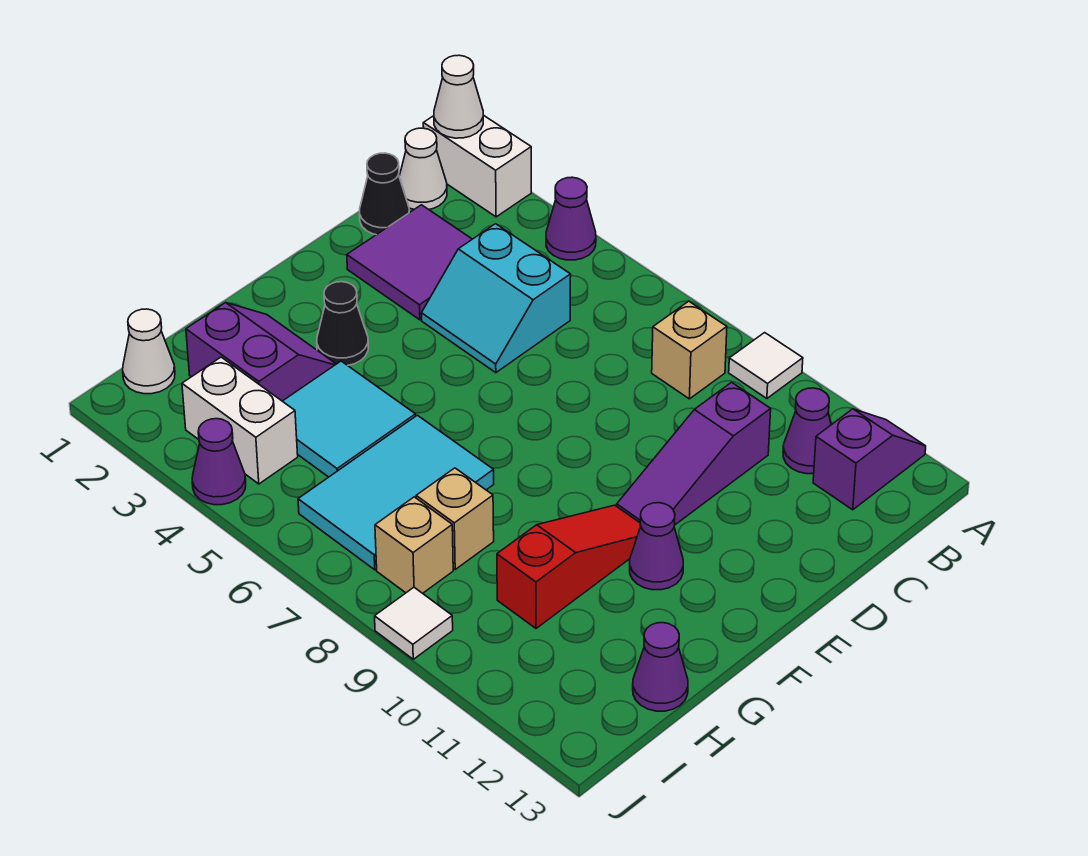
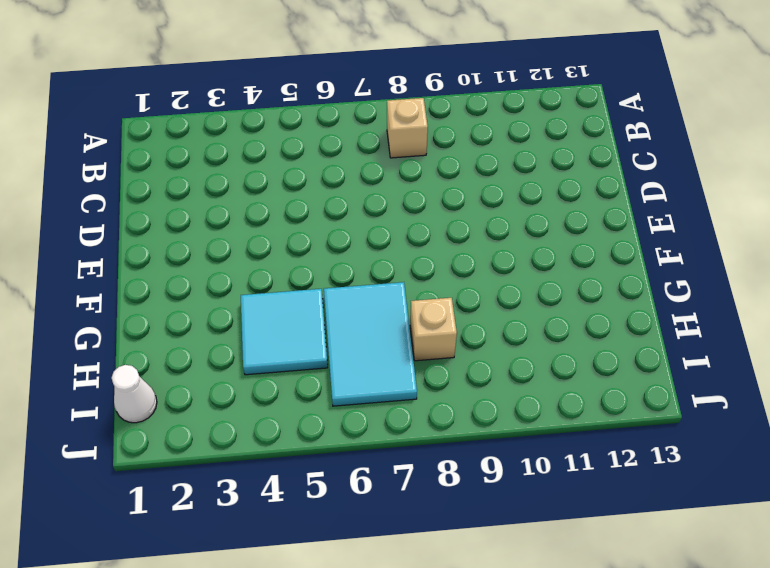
none -> white brick A1:A2 level 1
none -> purple cone A4 level 1
none -> white tile A9 level 1

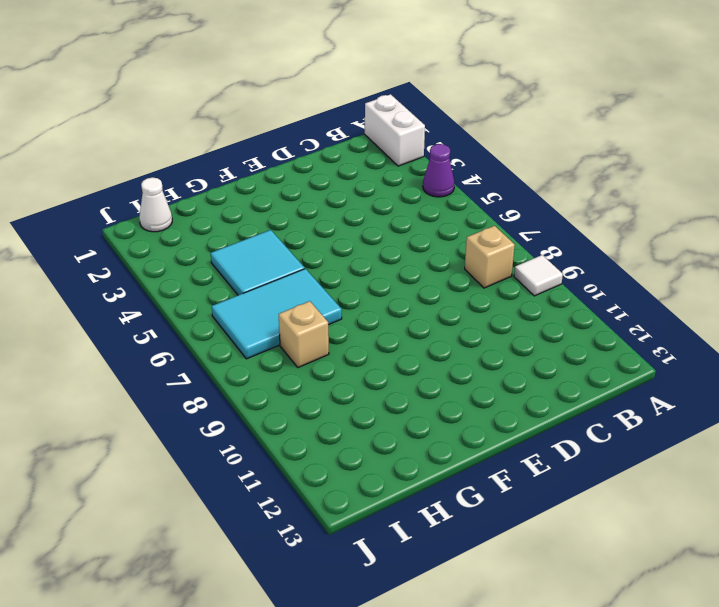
none -> purple slope A12:B12 level 1 top B
none -> white cone B1 level 1
none -> purple cone B11 level 1

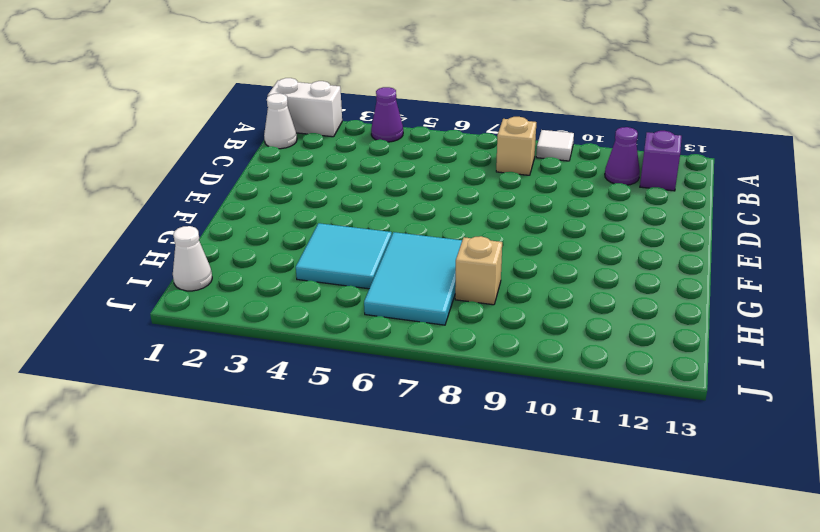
none -> black cone C1 level 1
none -> purple tile C2:D3 level 1
none -> cyan slope C4:D5 level 1 top C

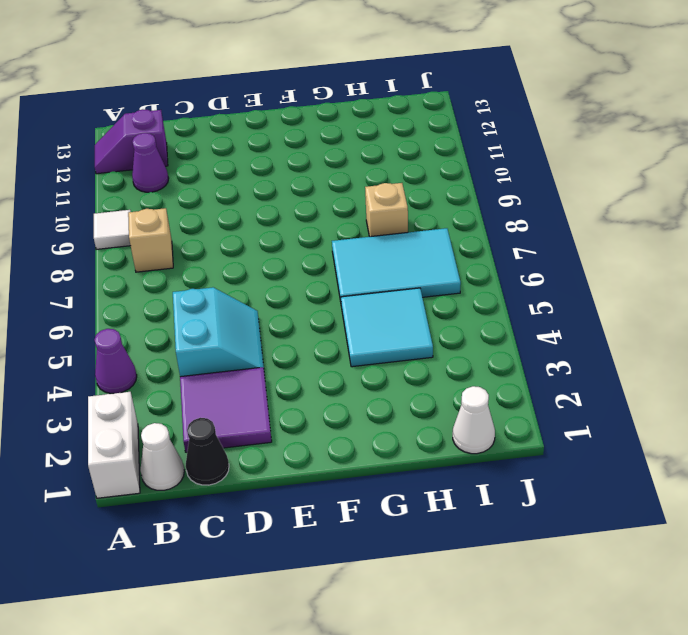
none -> purple slope C10:E10 level 1 top C
none -> black cone F3 level 1
none -> red slope F10:H10 level 1 top H

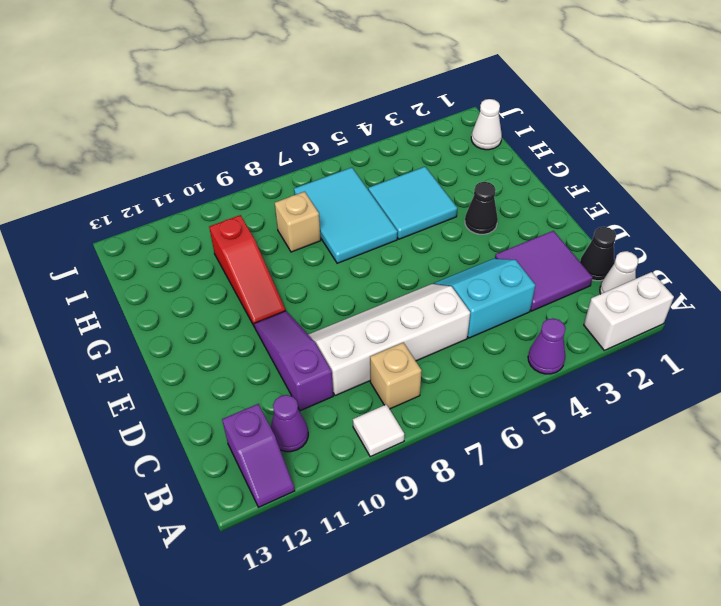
white slope C6:D9 level 1 top C -> none
none -> purple cone F11 level 1
none -> purple slope G2:H3 level 1 top H
none -> purple cone H13 level 1

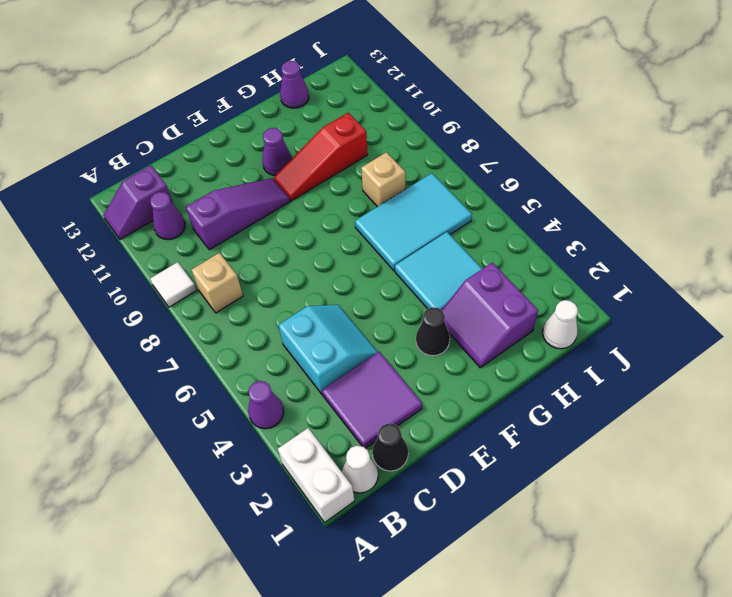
none -> white brick I3:I4 level 1
none -> tan brick I8 level 1
none -> purple cone J4 level 1

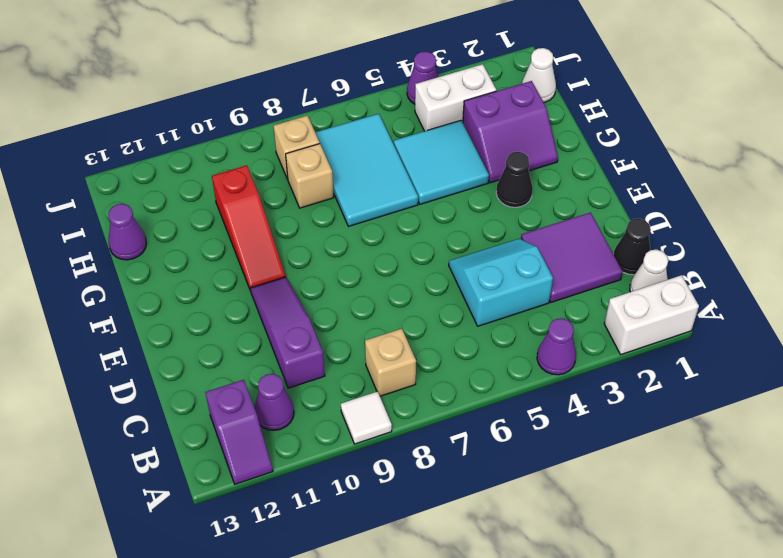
none -> purple cone F11 level 1
none -> white tile J9 level 1
none -> white cone A1 level 2

